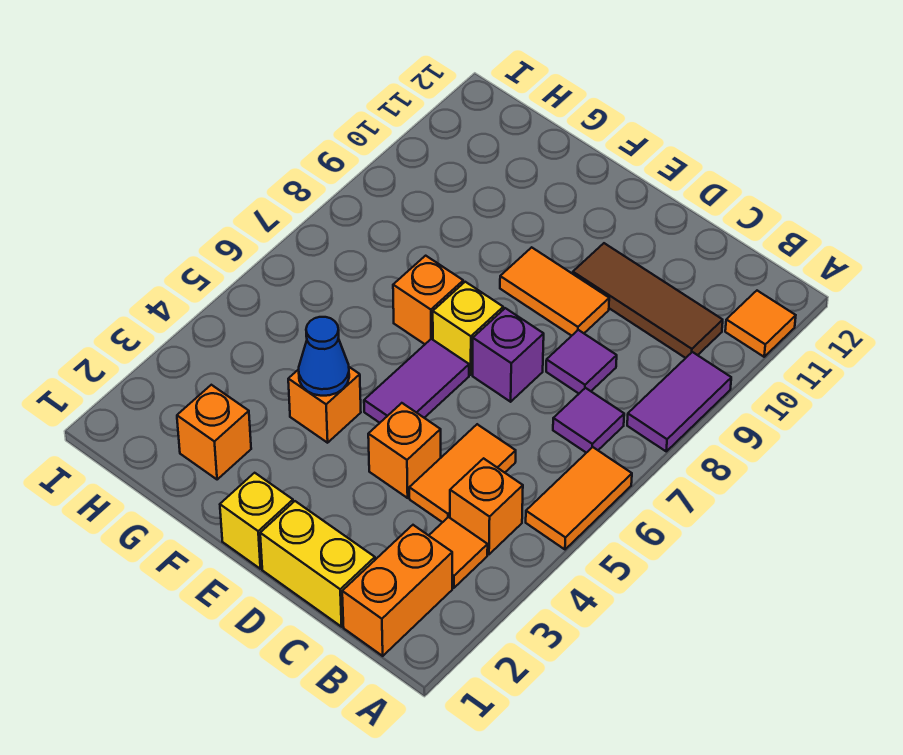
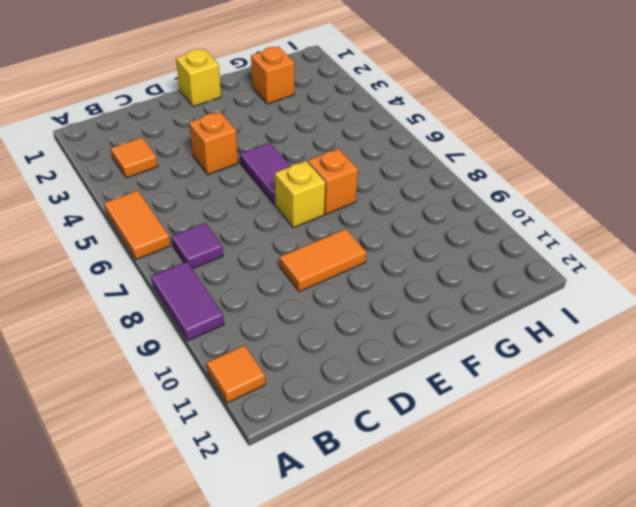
none -> orange brick B1:B2 level 1
none -> orange brick B4 level 1
none -> brown tile B10:D10 level 1

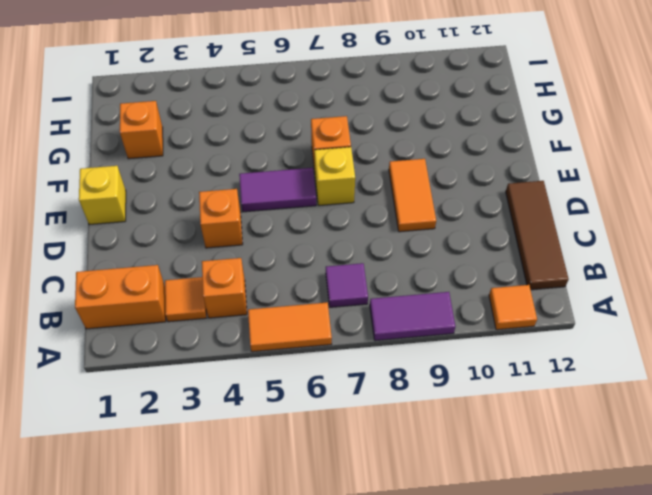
brown tile B12:D12 level 1 -> brown tile B10:D10 level 1
none -> yellow brick C1:D1 level 1
none -> orange tile C4:C5 level 1
none -> purple tile C8 level 1

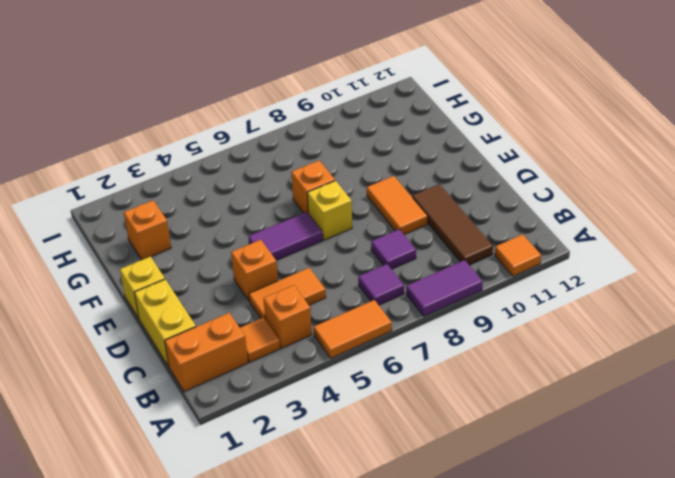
none -> purple brick D7 level 1
none -> orange brick F4 level 1
none -> blue cone F4 level 2

